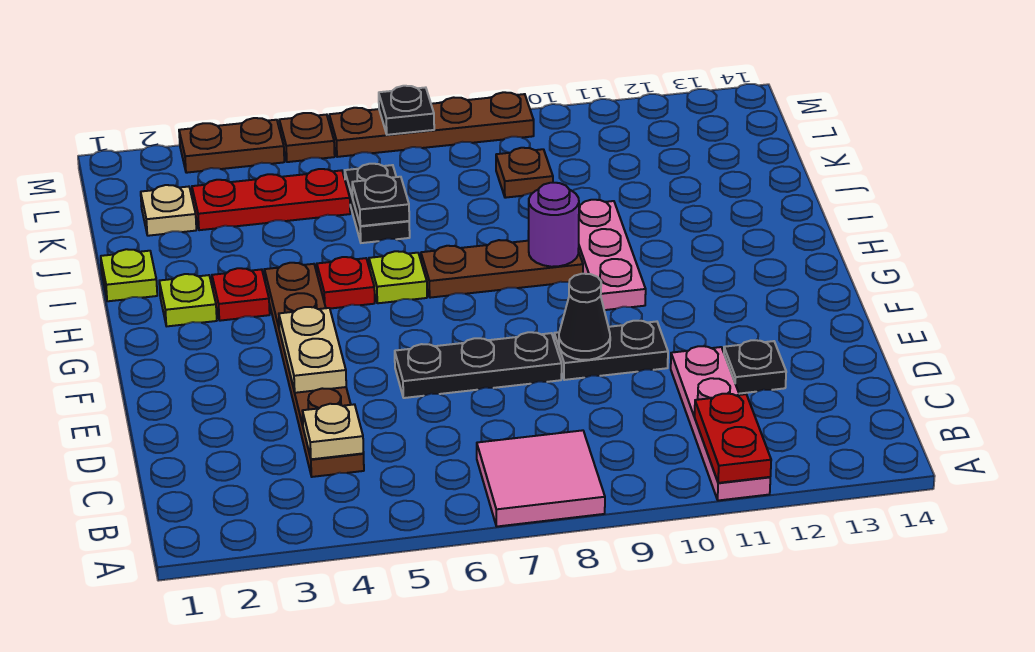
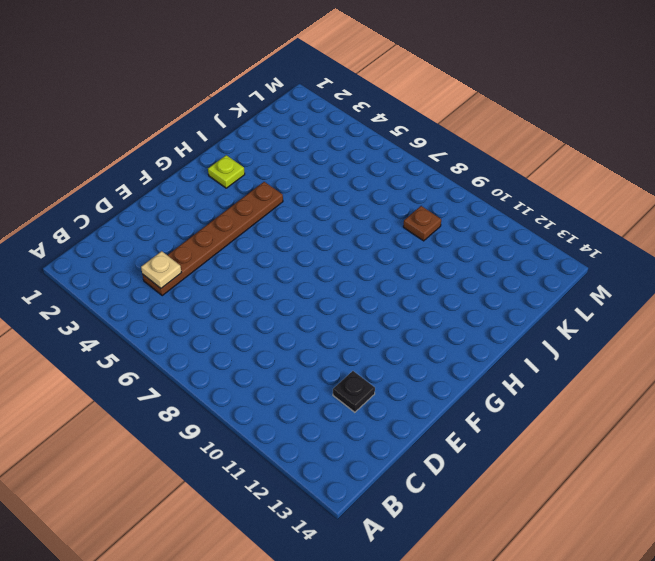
none -> pink tile A7:B8 level 1
none -> pink plate A11:D11 level 1
none -> black plate E6:E8 level 1

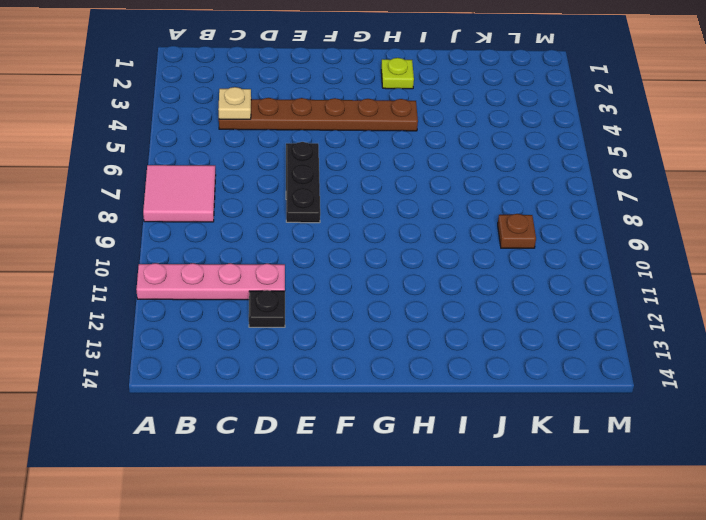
none -> black plate E9:E10 level 1
none -> pink plate G10:I10 level 1
none -> red plate H3 level 1

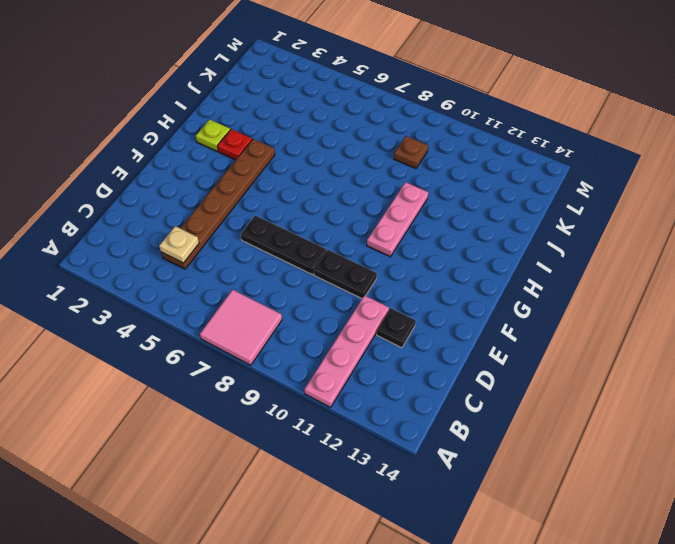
none -> red plate H5 level 1
none -> lime plate H6 level 1
none -> brown plate H7:H9 level 1

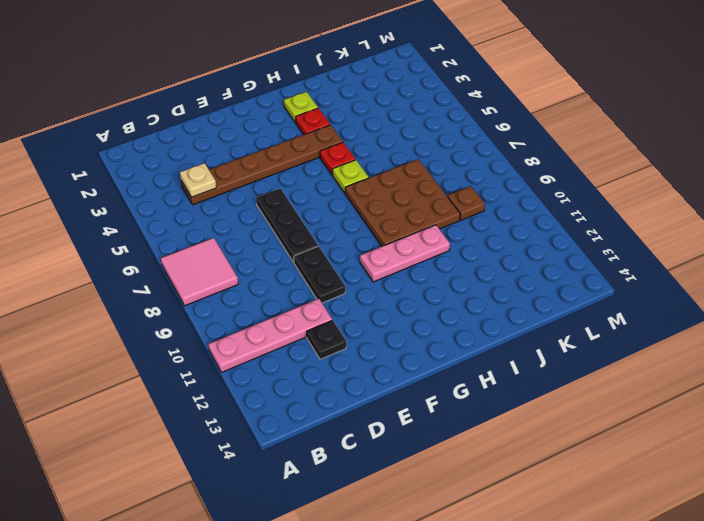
brown plate H7:J9 level 1 -> brown plate H7:H9 level 1
none -> lime plate I1 level 1
none -> black plate J6:K6 level 1
none -> tan plate K2 level 1

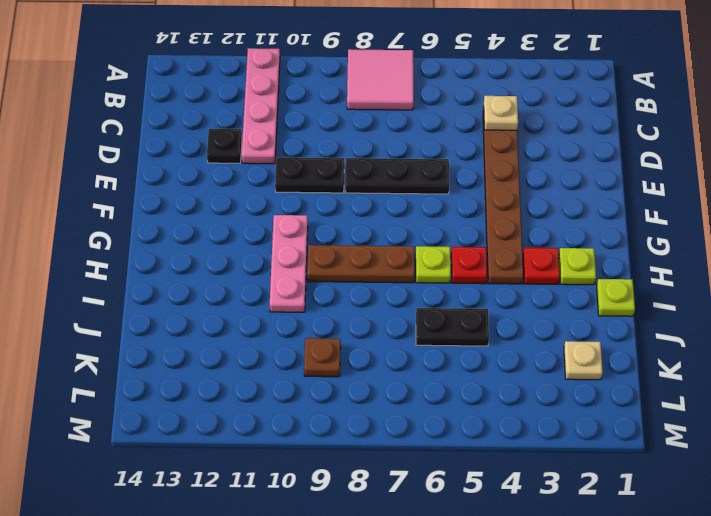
black plate J5:J6 level 1 -> black plate J6:K6 level 1
none -> red plate K3:K5 level 1
none -> brown plate M3:M4 level 1
none -> brown plate M5 level 1

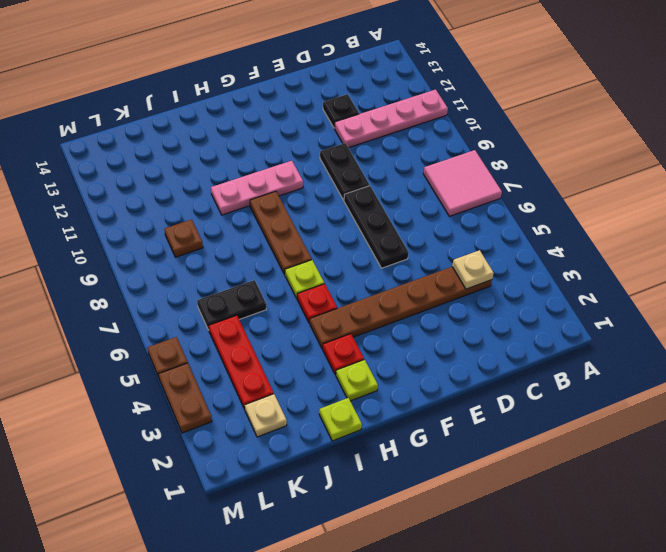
none -> brown plate M6:M9 level 1
none -> red plate A11:B11 level 2
none -> tan plate E4:F4 level 2

